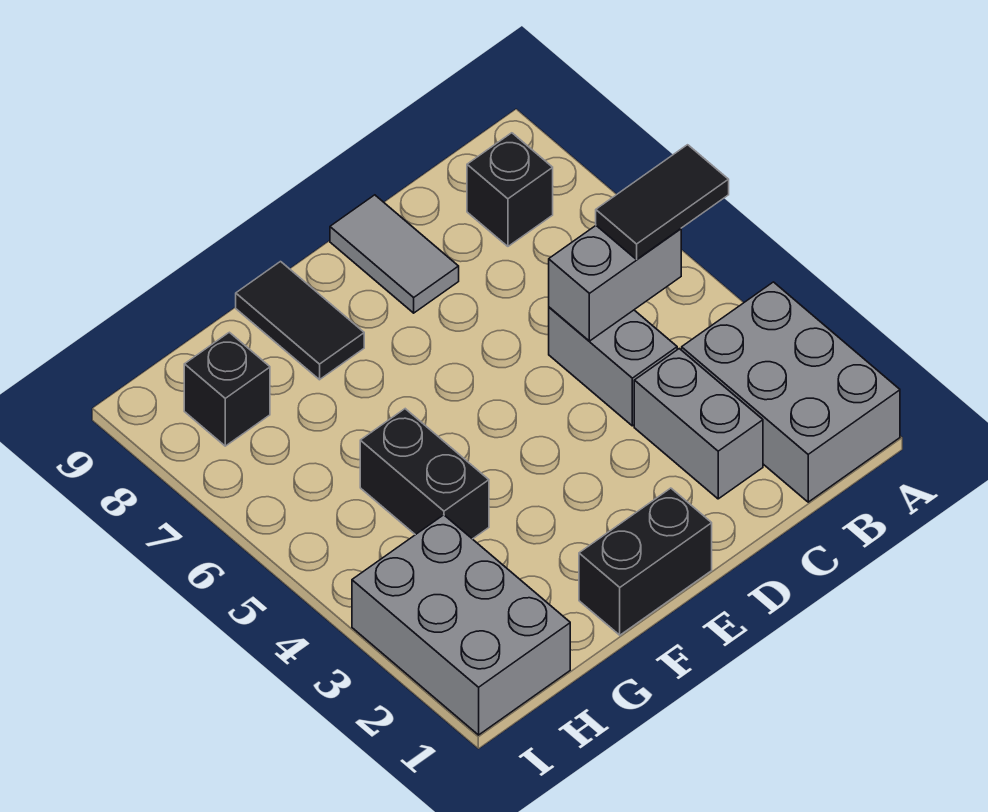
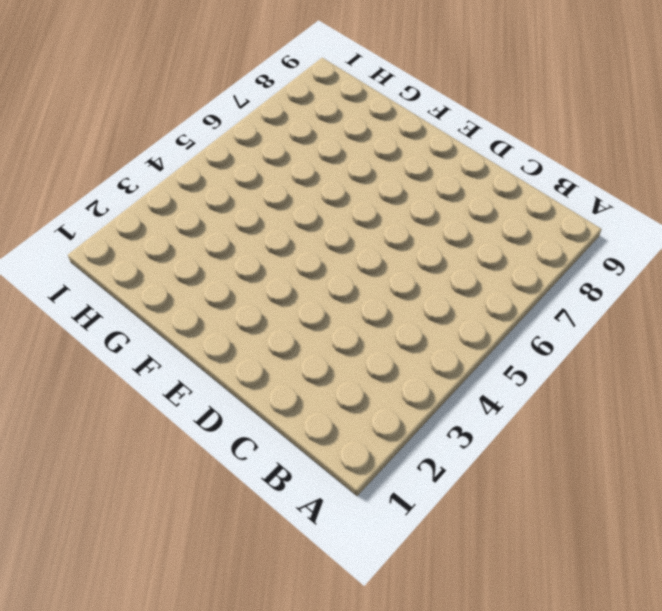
none -> grey brick A1:B3 level 1
none -> black brick B8 level 1
none -> grey brick C2:C3 level 1

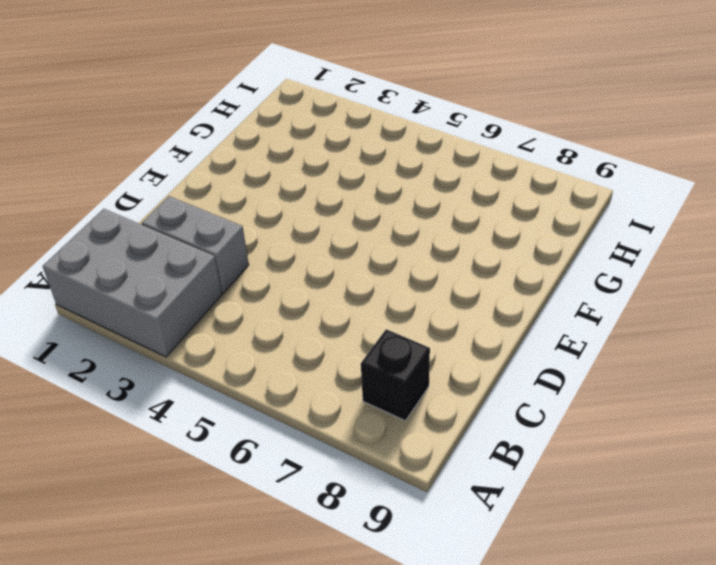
none -> grey brick C4:C5 level 1
none -> grey tile D8:D9 level 1
none -> black brick E1:F1 level 1

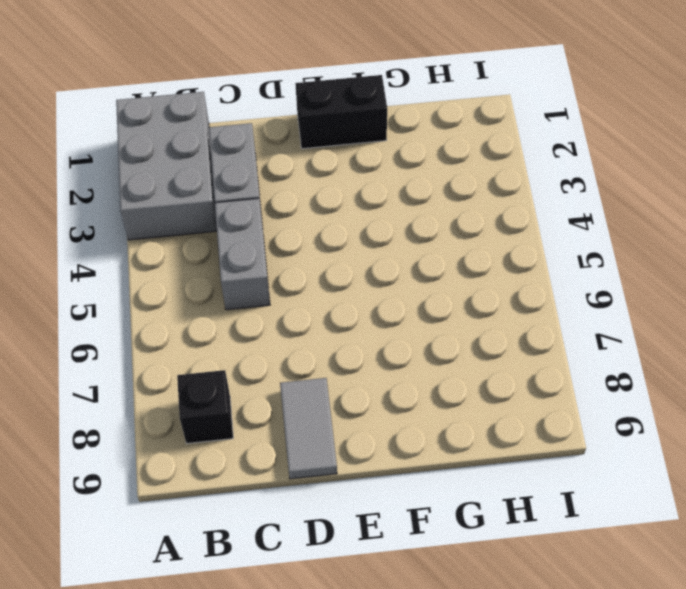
none -> black tile F8:F9 level 1
none -> black brick G4:G5 level 1
none -> grey brick H1:I3 level 1

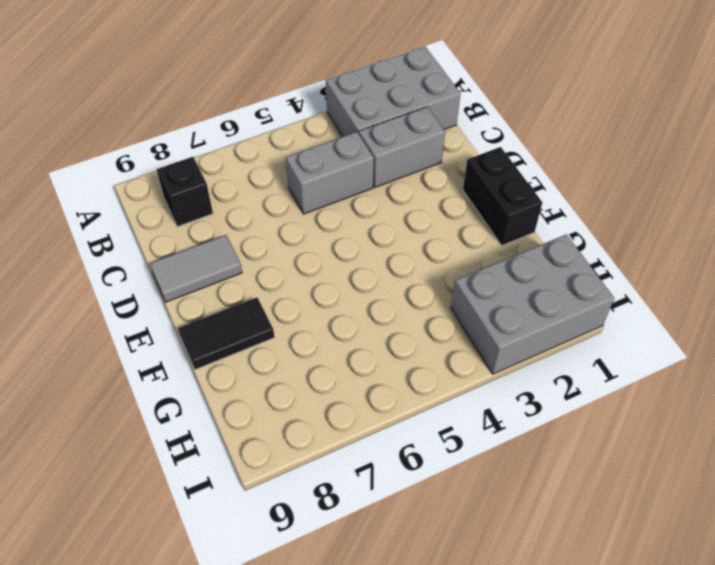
none -> black brick G4:G5 level 1
none -> black brick H8 level 1
none -> grey brick B5:C5 level 2

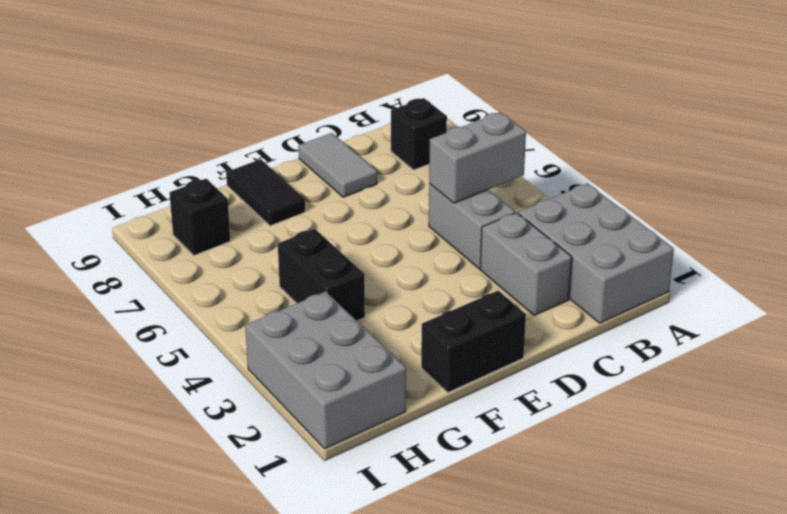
none -> black tile A5:B5 level 3

